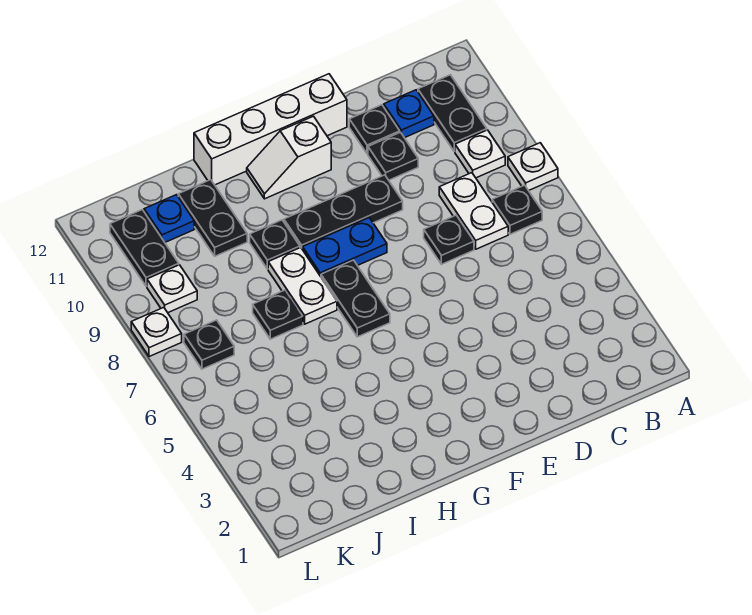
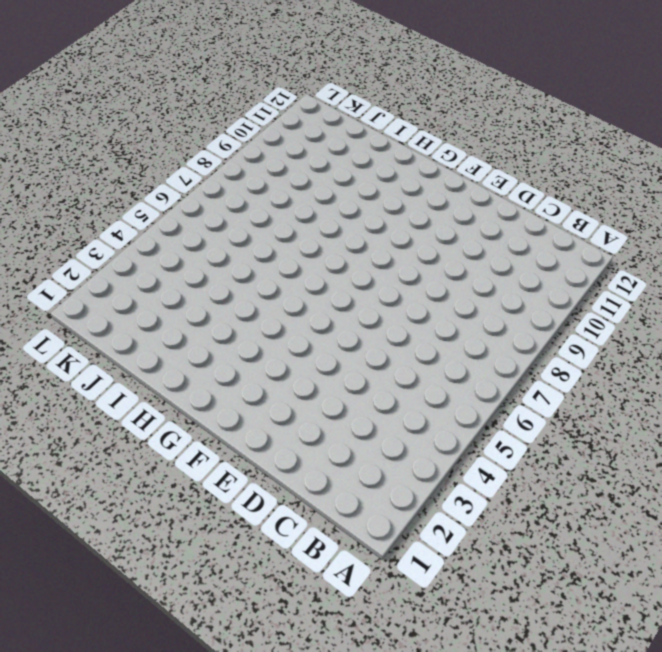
none -> white plate A8 level 1
none -> black plate B7 level 1
none -> white plate B9 level 1

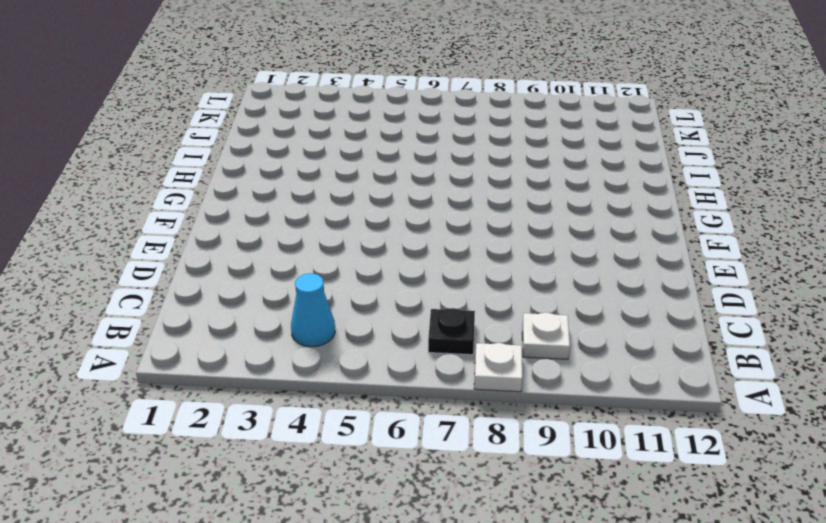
cyan cone B4 level 1 -> none
none -> black plate B10:B11 level 1
none -> white plate C7:C8 level 1
none -> blue plate C11 level 1

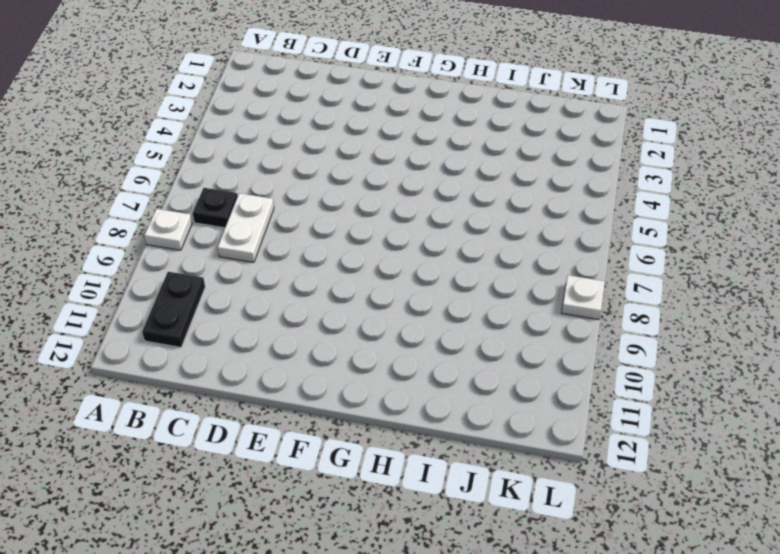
none -> white plate B9 level 1
none -> blue plate C11 level 1
none -> black plate D7 level 1

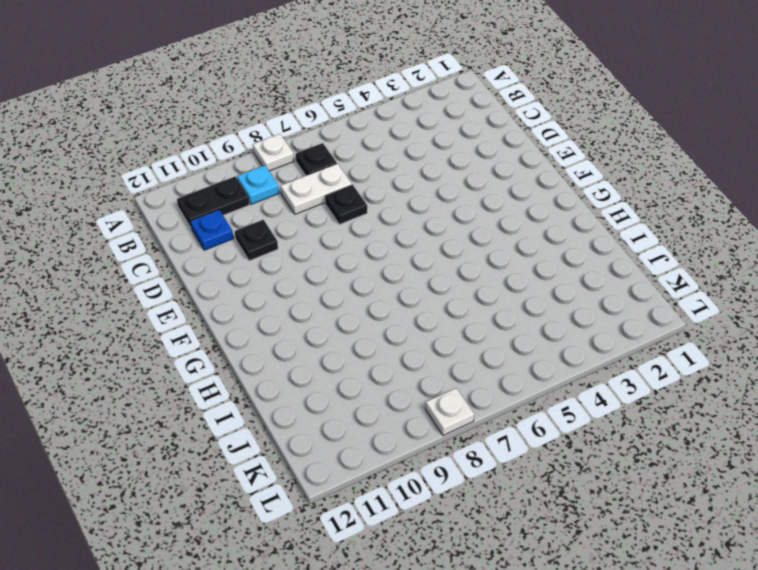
cyan plate B9 level 1 -> white plate B9 level 1
none -> black plate D11 level 1
none -> black plate E9:G9 level 1
none -> white brick E12:H12 level 1

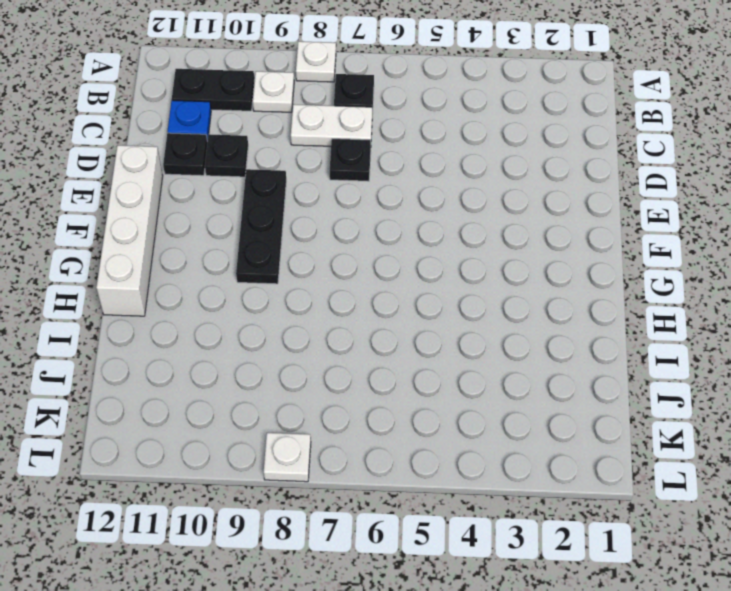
none -> blue plate F8:G8 level 1
none -> white slope F11:G11 level 1 top F
none -> black plate G6:G7 level 1

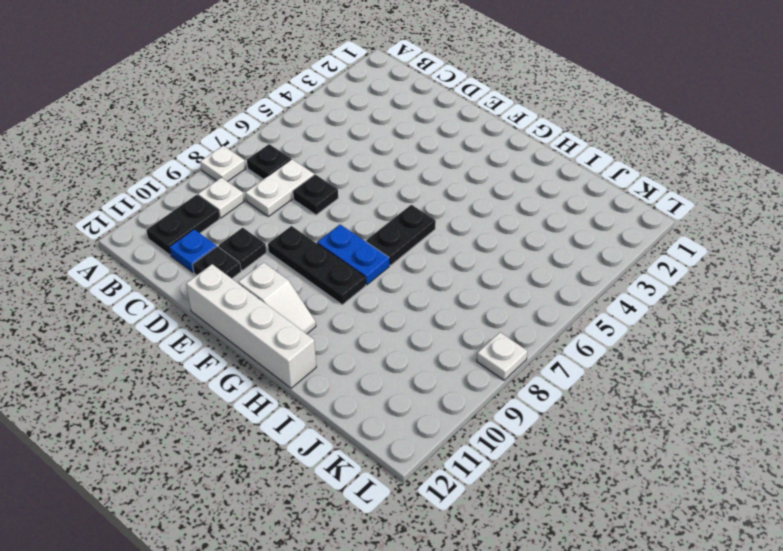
none -> white plate H7:H8 level 1
none -> black plate H9 level 1
none -> black plate I7 level 1

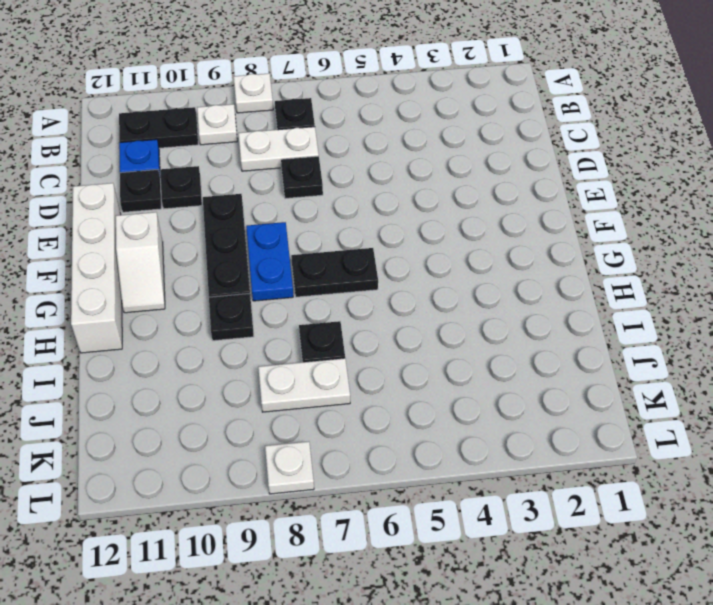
white plate J7:J8 level 1 -> white plate H7:H8 level 1
none -> black plate I10:I11 level 1
none -> blue plate J11 level 1
none -> black plate K7 level 1

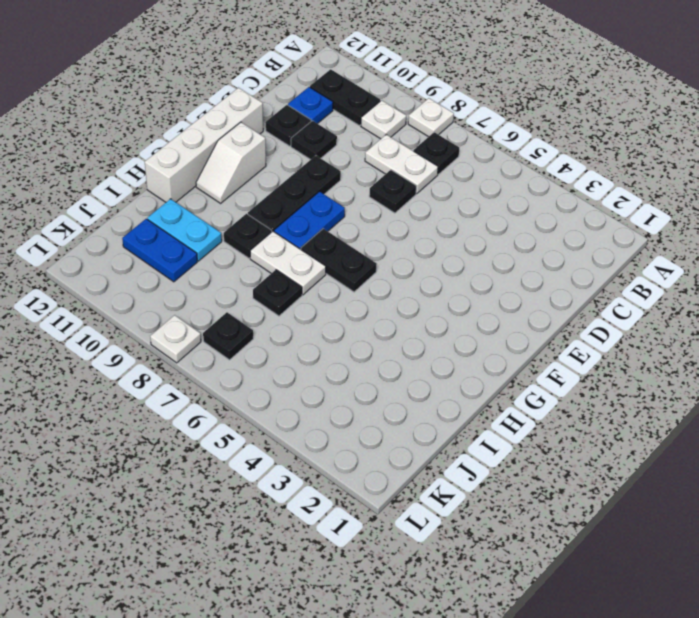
cyan plate I10:I11 level 1 -> black plate I10:I11 level 1
blue plate J10:J11 level 1 -> blue plate J11 level 1
none -> white plate K9 level 1
none -> black plate K10:K11 level 1

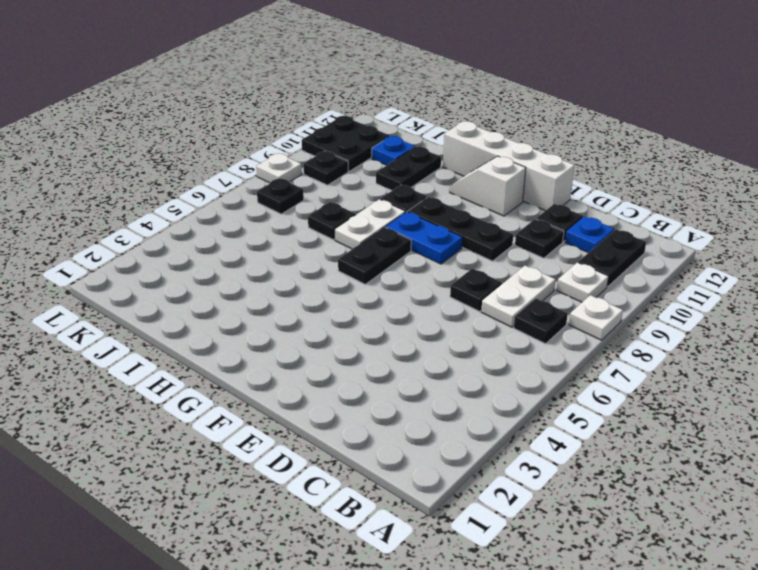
black plate K9 level 1 -> white plate K9 level 1
black plate K10:L11 level 1 -> black plate K10:K11 level 1

